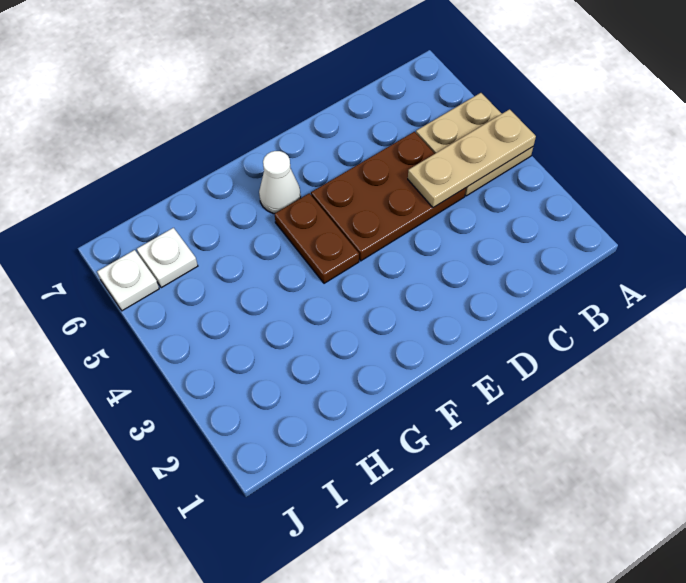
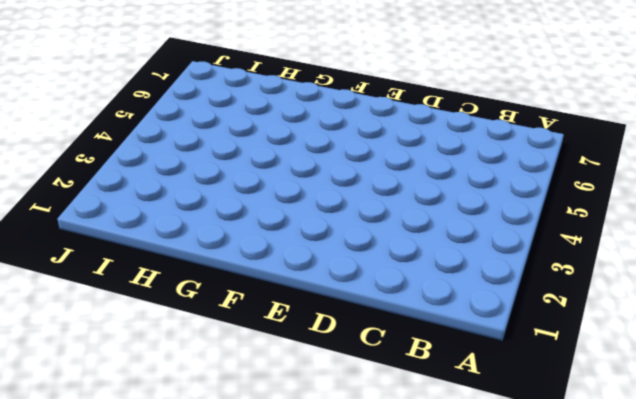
none -> tan plate A4:B5 level 1
none -> brown plate C4:E5 level 1

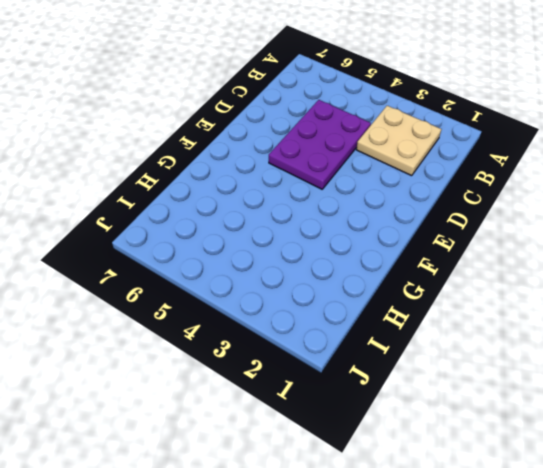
tan plate B2:C3 level 1 -> tan plate A4:B5 level 1
purple plate C4:E5 level 1 -> brown plate C4:E5 level 1
none -> brown plate F4:F5 level 1
none -> white cone F6 level 1

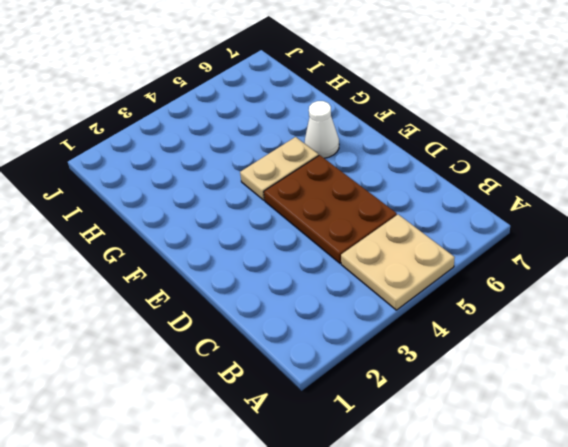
tan plate F4:F5 level 1 -> brown plate F4:F5 level 1
none -> white plate I6 level 1
none -> white plate J6 level 1

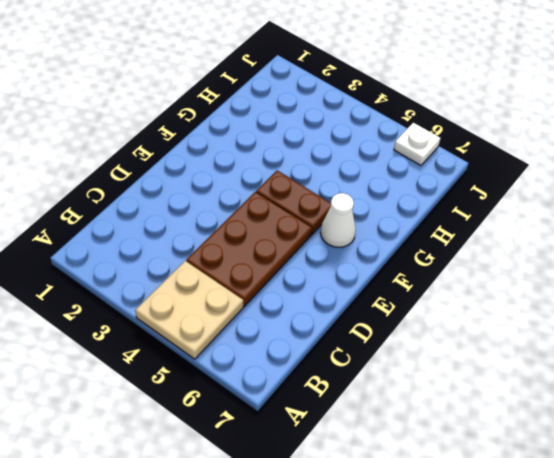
none -> white plate I6 level 1
none -> tan plate A4:C4 level 2

